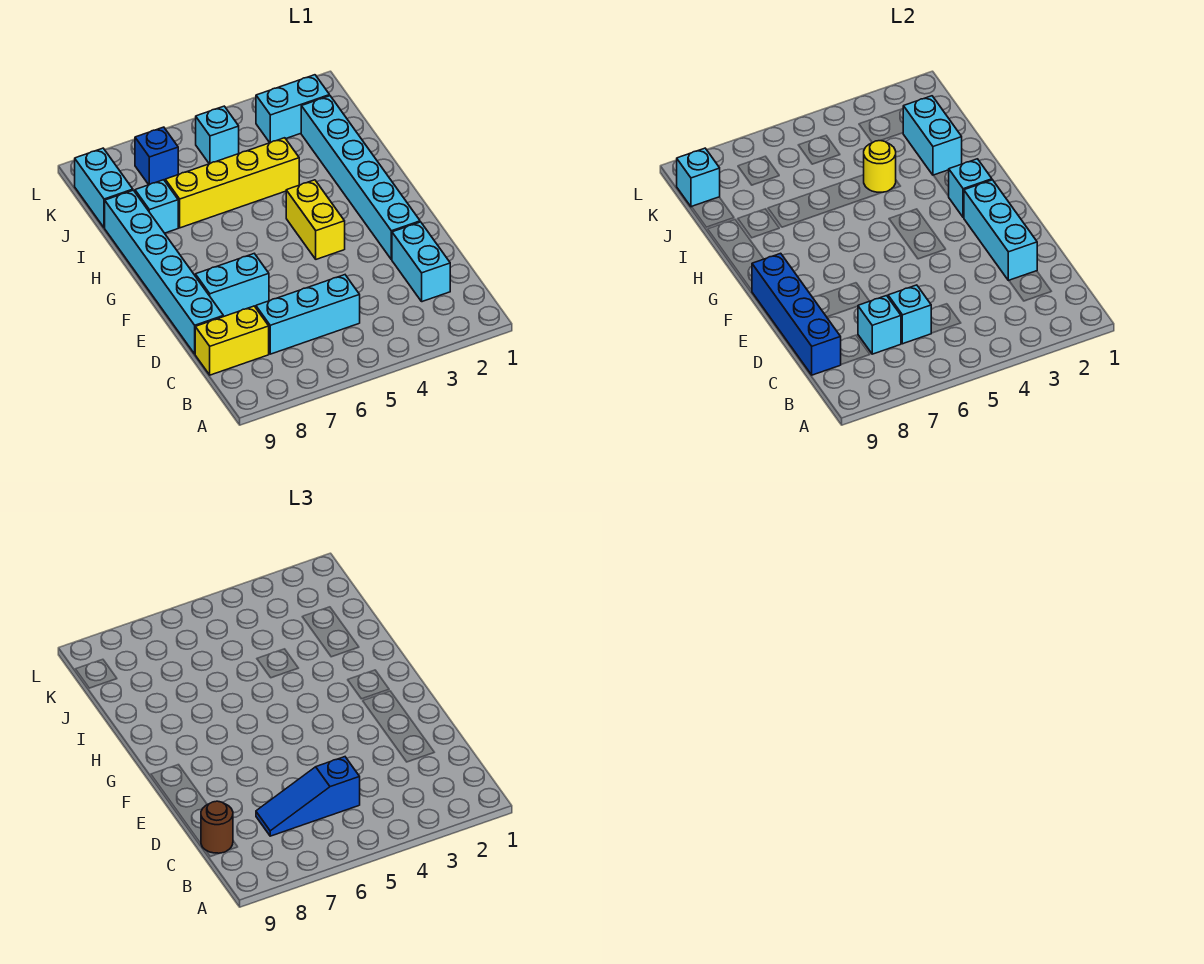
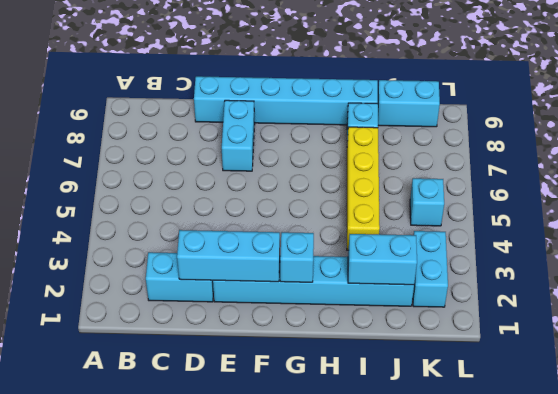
none -> cyan brick C5:C7 level 1
none -> yellow brick C8:C9 level 1
none -> yellow brick F4:G4 level 1

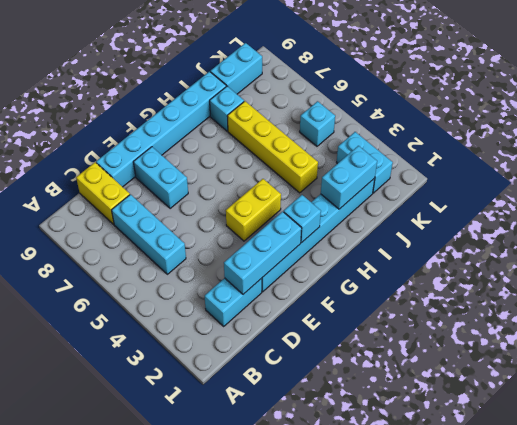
none -> blue brick K7 level 1
none -> cyan brick C6 level 2
none -> cyan brick C7 level 2

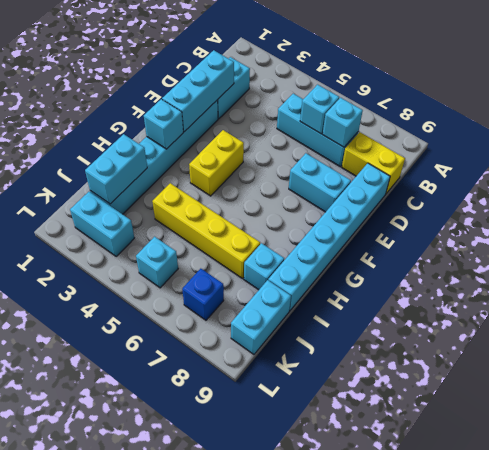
none -> blue brick C9:F9 level 2
none -> yellow round brick I4 level 2
none -> cyan brick K9 level 2

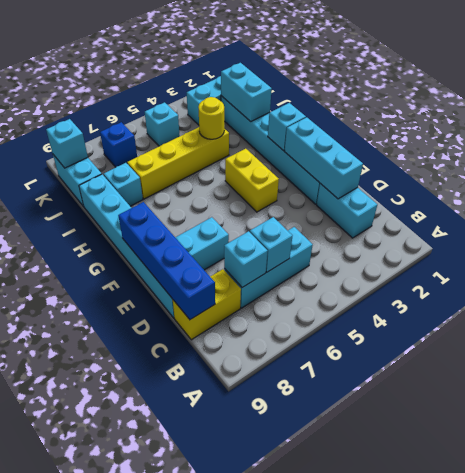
none -> blue slope C5:C7 level 3 top 5
none -> brown round brick C9 level 3

